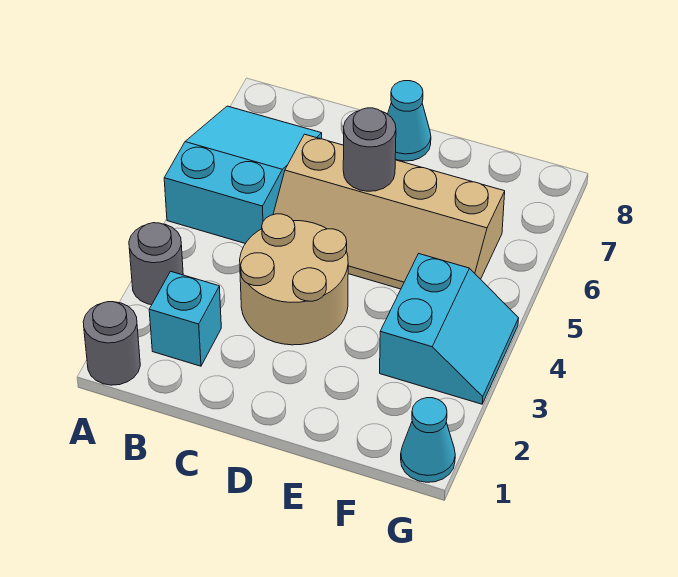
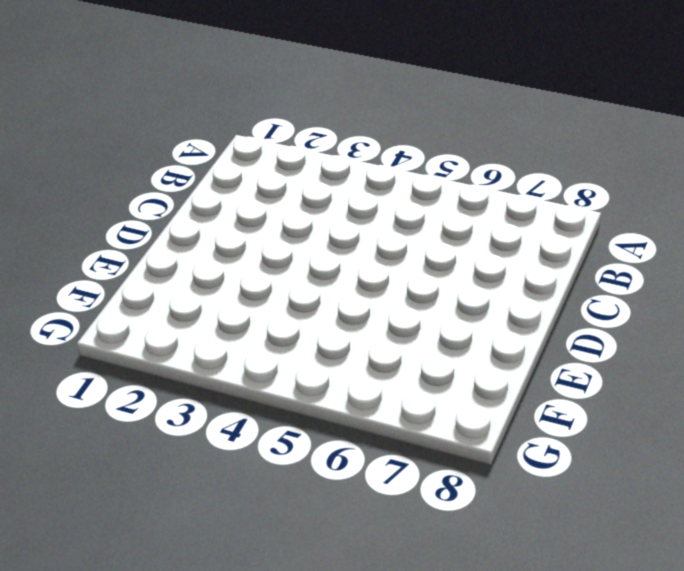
none -> grey round brick A1 level 1
none -> grey round brick A3 level 1

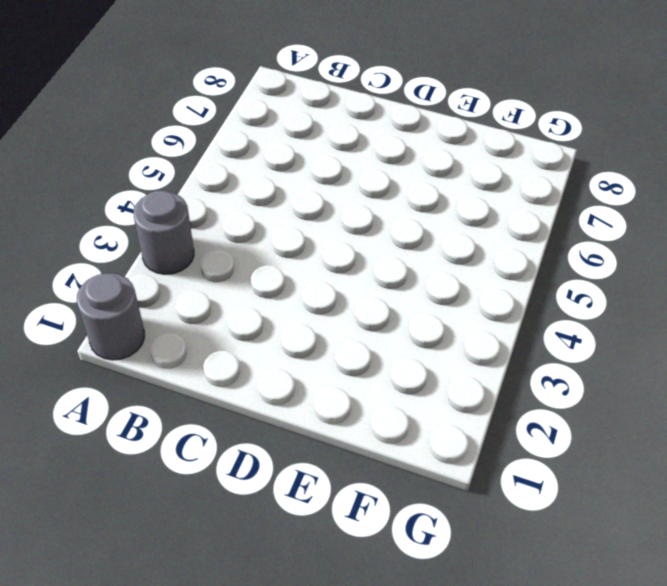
none -> cyan slope A5:B7 level 1 top 5
none -> cyan brick B2 level 1

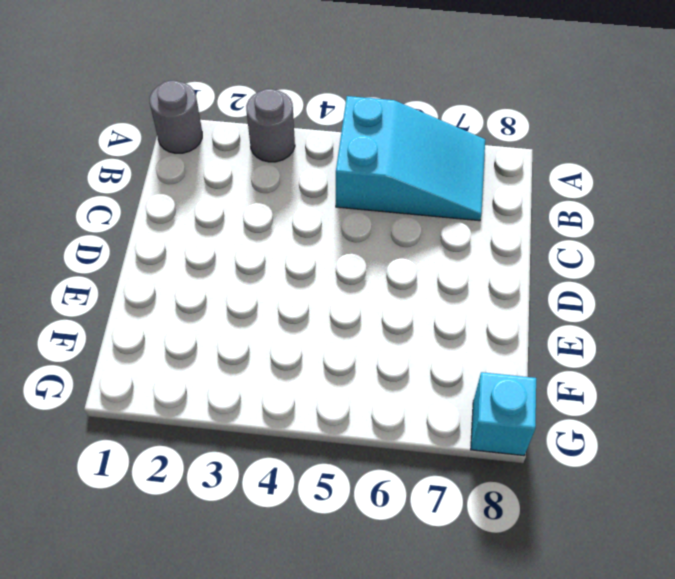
cyan brick G8 level 1 -> cyan brick B2 level 1
none -> tan round brick C3:D4 level 1
none -> tan slope C5:F6 level 1 top 6

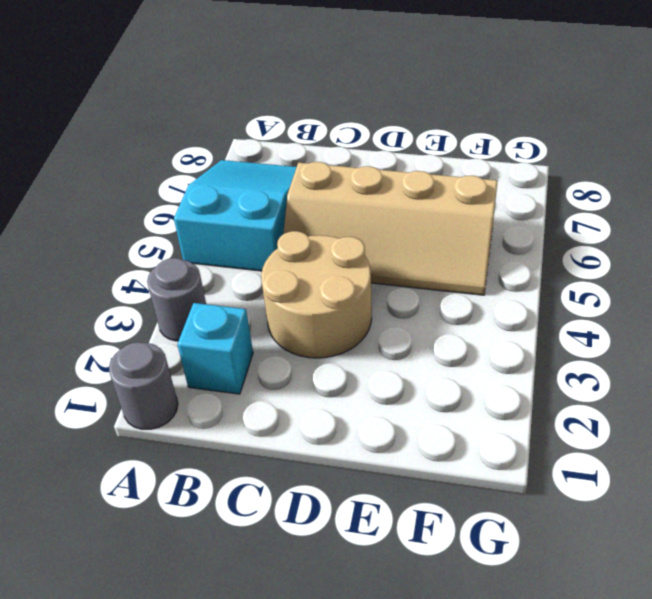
none -> cyan cone D8 level 1
none -> cyan slope F3:G4 level 1 top F

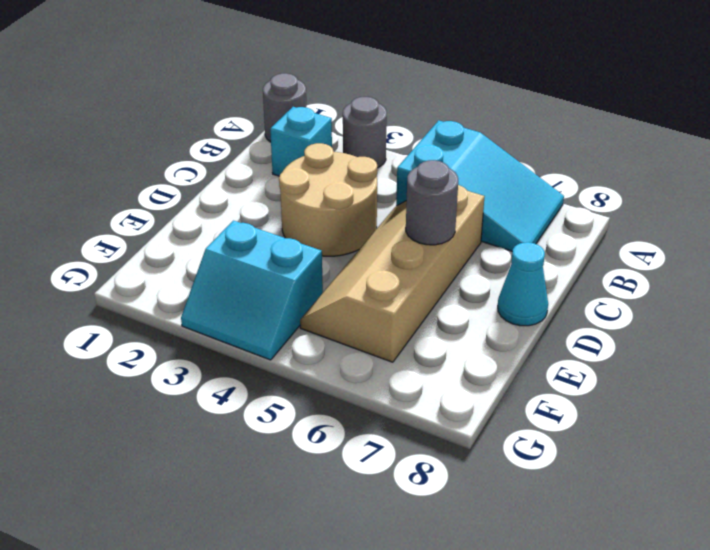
none -> cyan cone G1 level 1

